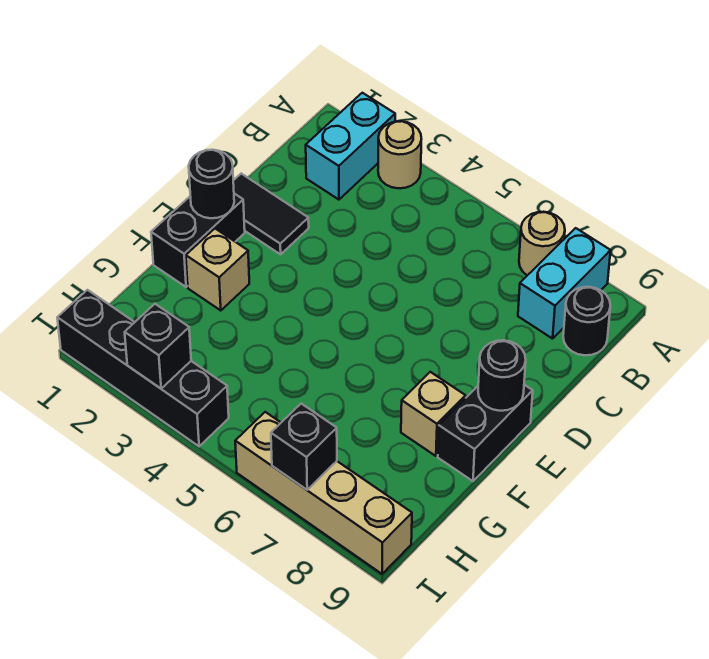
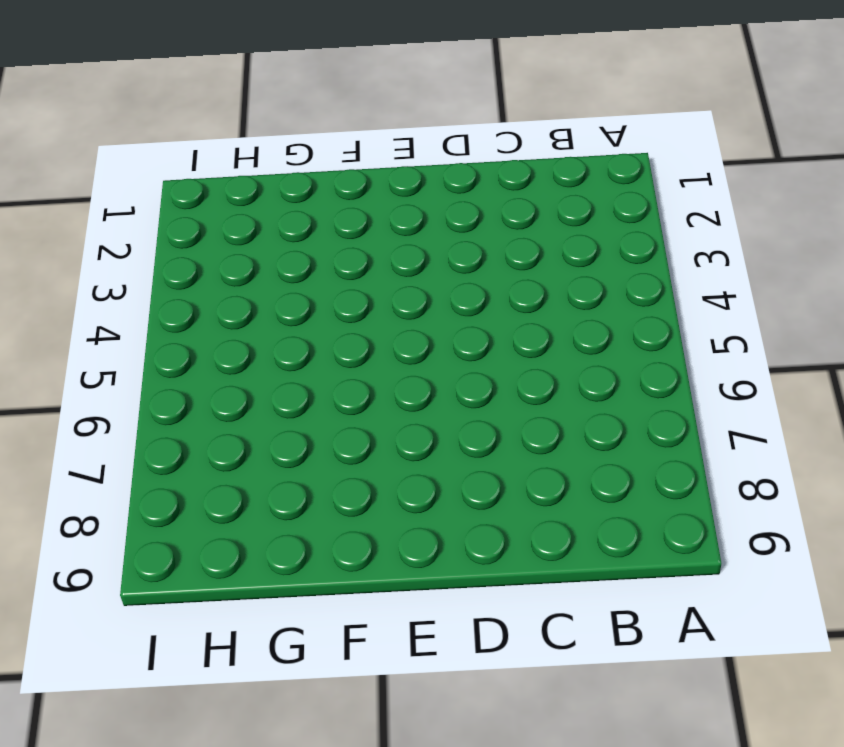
none -> cyan brick A2:B2 level 1
none -> tan round brick A3 level 1
none -> tan round brick A7 level 1

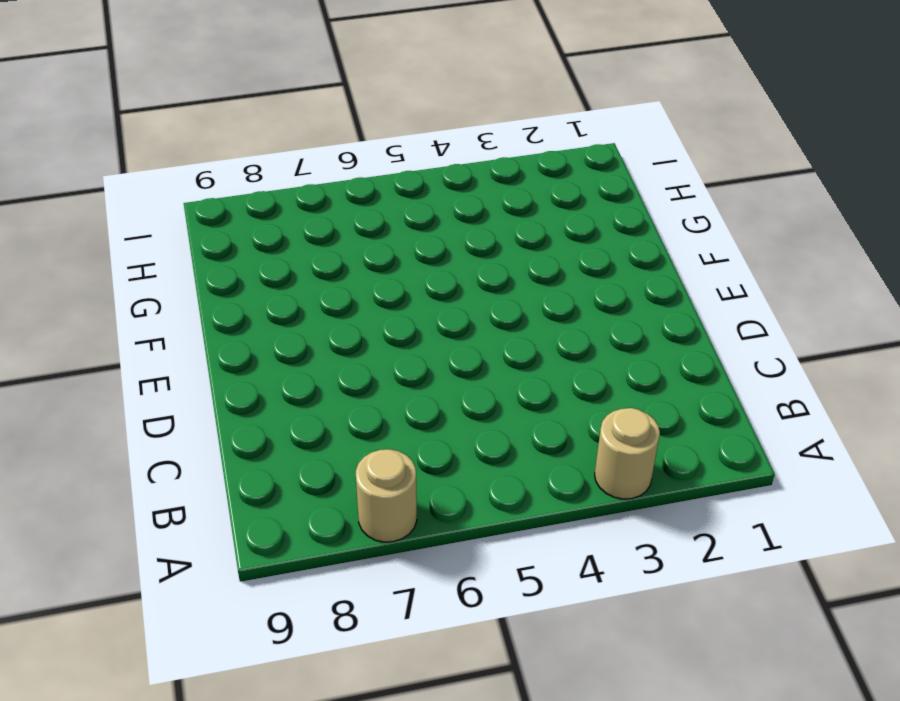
none -> cyan brick A2:B2 level 1
none -> cyan brick A8:B8 level 1
none -> black round brick B9 level 1

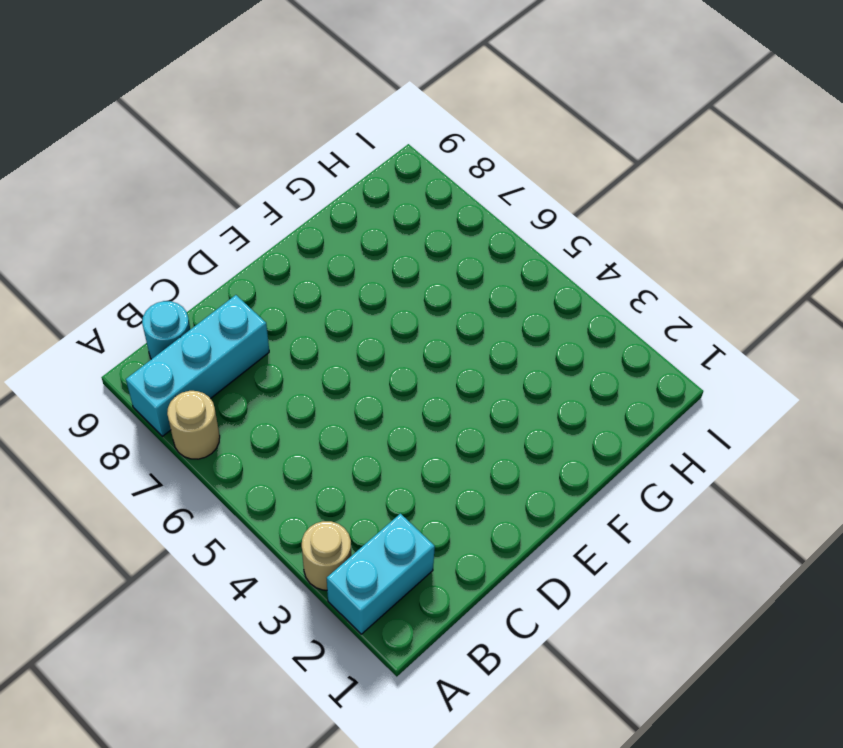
cyan brick A8:C8 level 1 -> cyan brick A8:B8 level 1
cyan round brick B9 level 1 -> black round brick B9 level 1
none -> black tile D1:D2 level 1
none -> black brick E1:F1 level 1
none -> black brick E9:F9 level 1

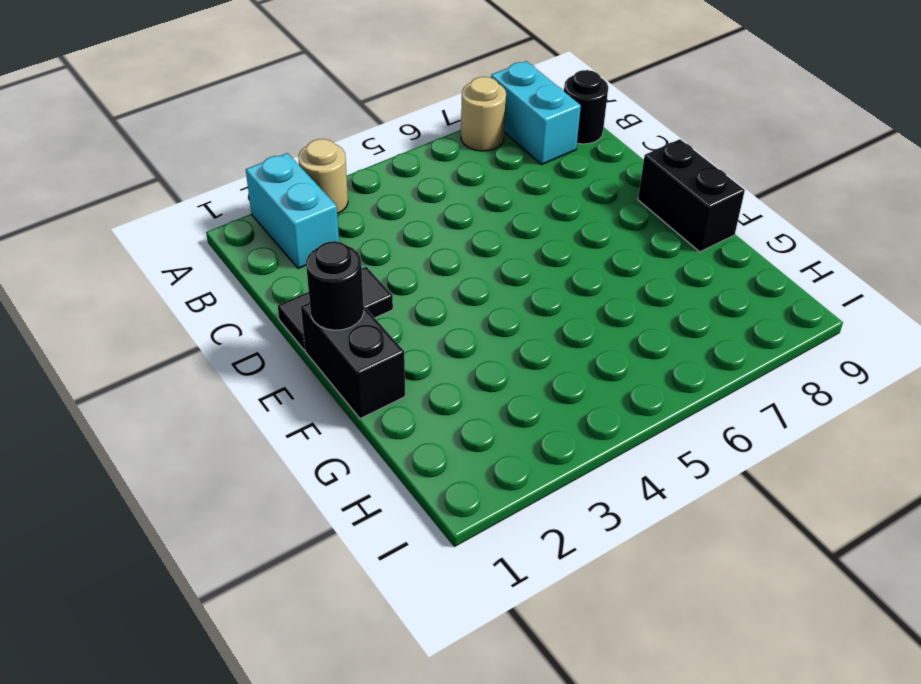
none -> tan brick F2 level 1
none -> tan brick F8 level 1
none -> black brick I1:I4 level 1

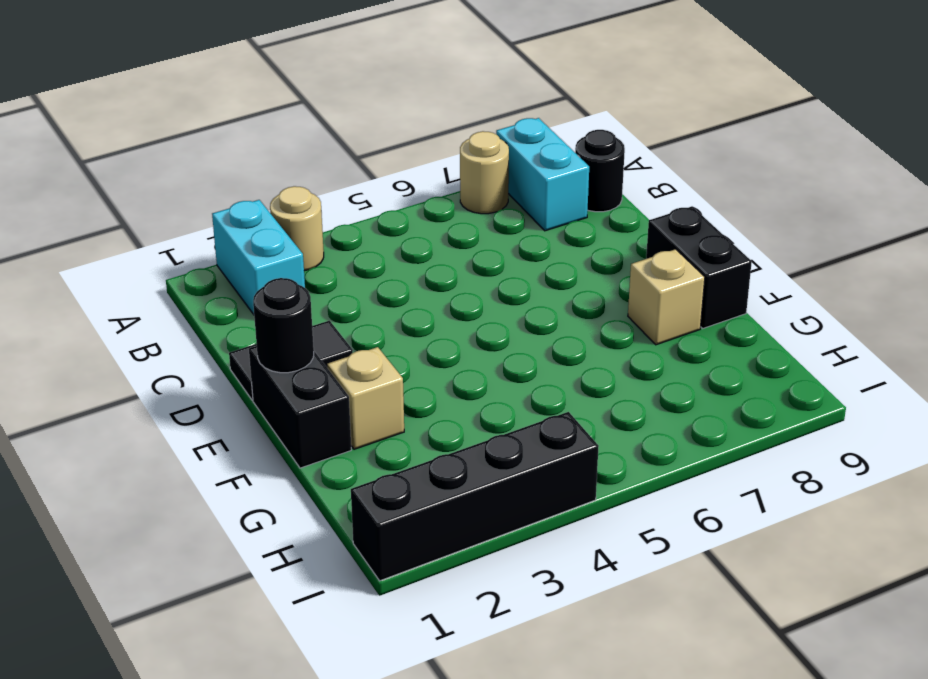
none -> tan brick I6:I9 level 1
none -> black round brick E9 level 2
none -> black brick I3 level 2

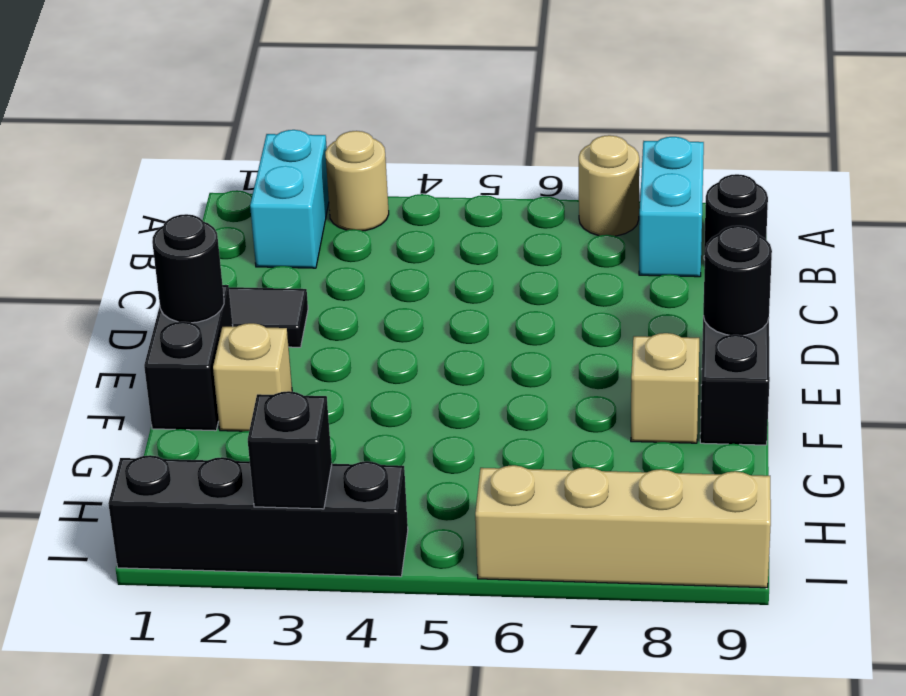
none -> black brick I7 level 2

